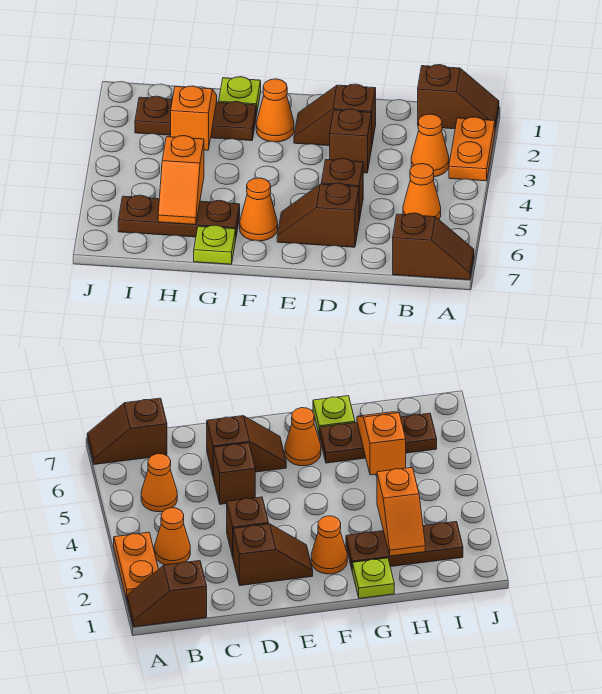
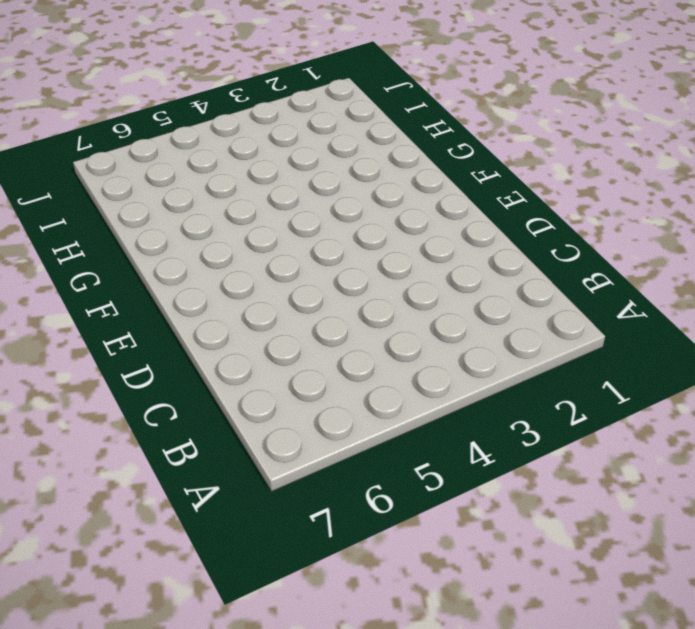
none -> brown slope A1:B1 level 1 top B
none -> orange plate A2:A3 level 1
none -> brown slope A7:B7 level 1 top B

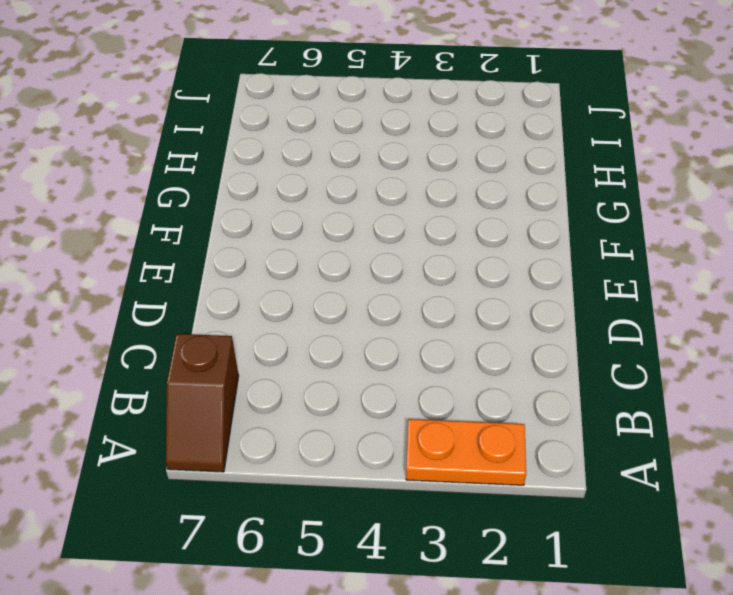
none -> brown slope A1:B1 level 1 top B
none -> orange cone B3 level 1
none -> orange cone B5 level 1

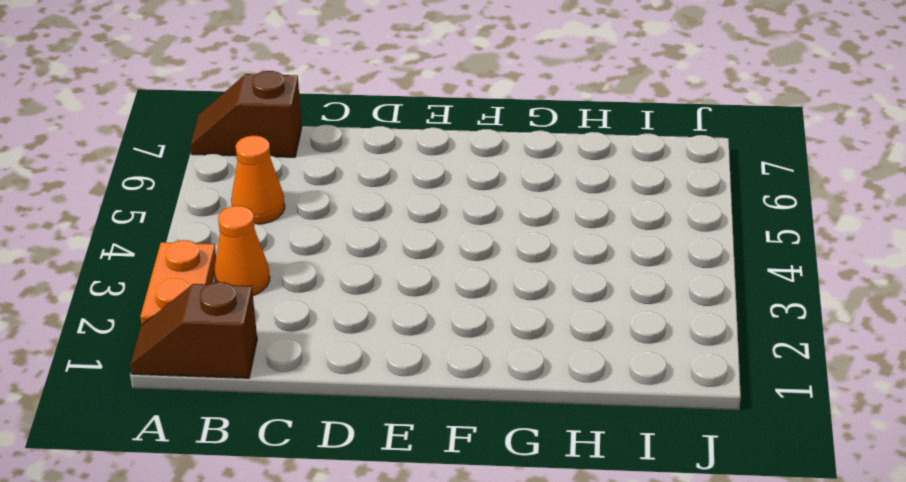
none -> brown slope D2:E2 level 1 top D
none -> brown brick D3 level 1
none -> brown brick D5 level 1

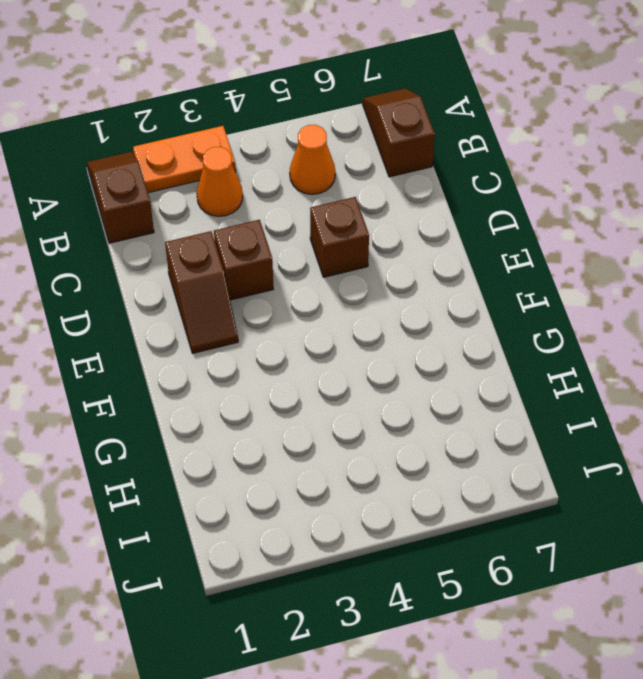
none -> brown slope D6:E6 level 1 top D
none -> orange cone F2 level 1
none -> orange cone F6 level 1

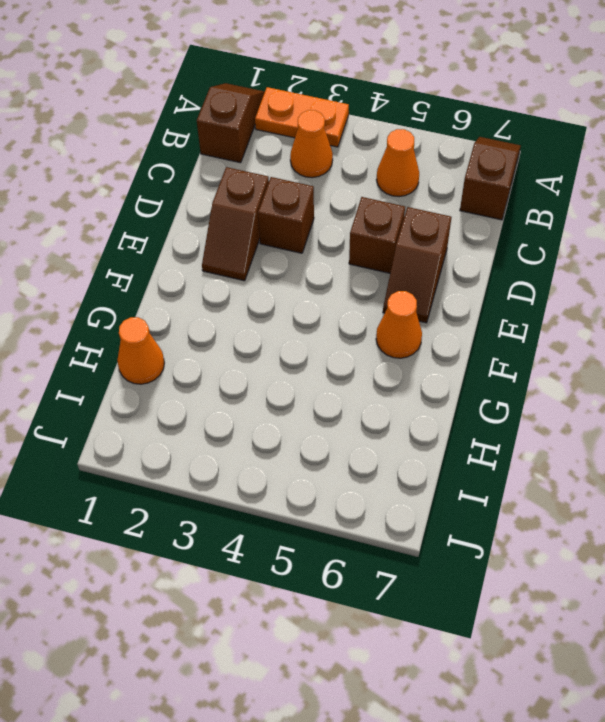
orange cone H1 level 1 -> orange cone F2 level 1
none -> lime plate G1 level 1
none -> brown plate G2:I2 level 1
none -> brown plate G6:I6 level 1

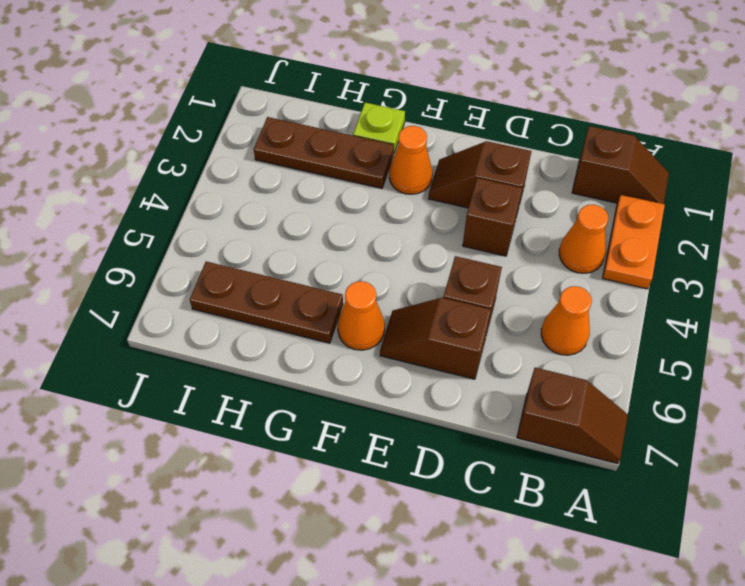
none -> lime plate G7 level 1
none -> orange slope H2:H3 level 2 top 3
none -> orange slope H5:H6 level 2 top 5

